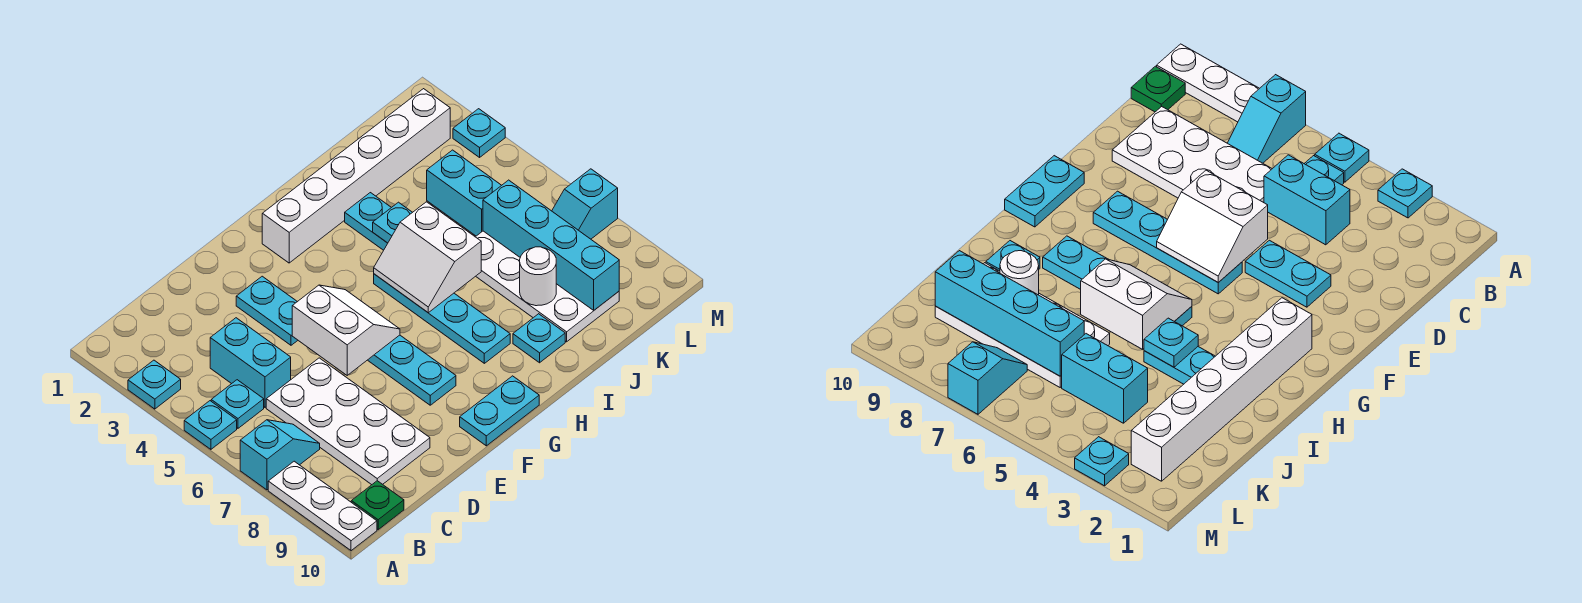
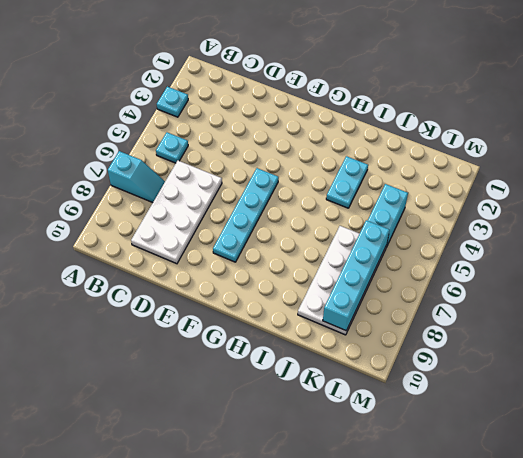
none -> cyan plate A5 level 1
none -> white plate A8:A10 level 1
none -> green plate B10 level 1

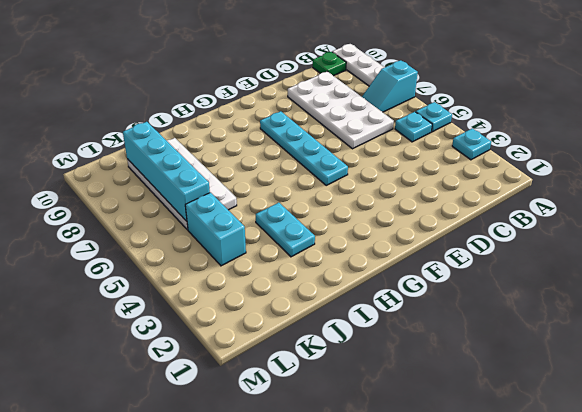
none -> cyan brick C4:C5 level 1
none -> cyan plate E3:E4 level 1
none -> cyan plate F10:G10 level 1

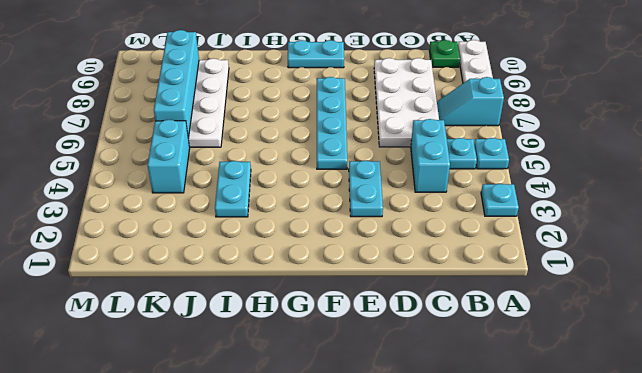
none -> white brick G2:L2 level 1
none -> cyan plate H5:H8 level 1
none -> cyan plate I9 level 1

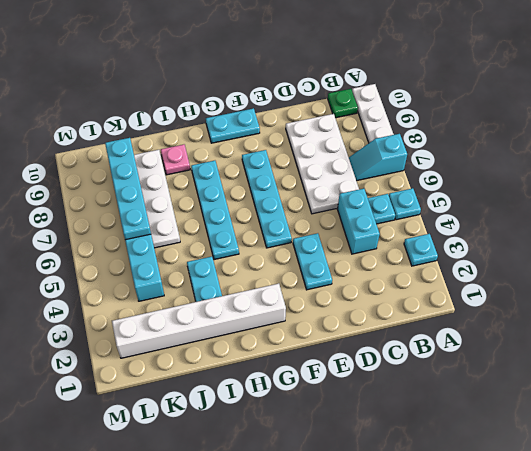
pink plate I9 level 1 -> cyan plate I9 level 1
none -> cyan slope L7:M7 level 1 top M
none -> cyan plate M3 level 1
none -> white slope E5:F6 level 2 top E

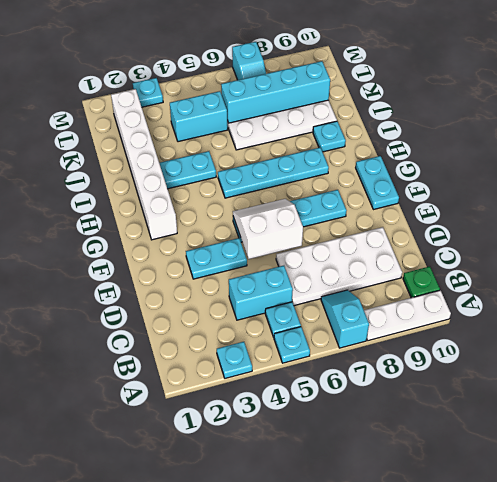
none -> white slope H5:I6 level 2 top I
none -> cyan plate I4 level 2
none -> white round brick J8 level 2

